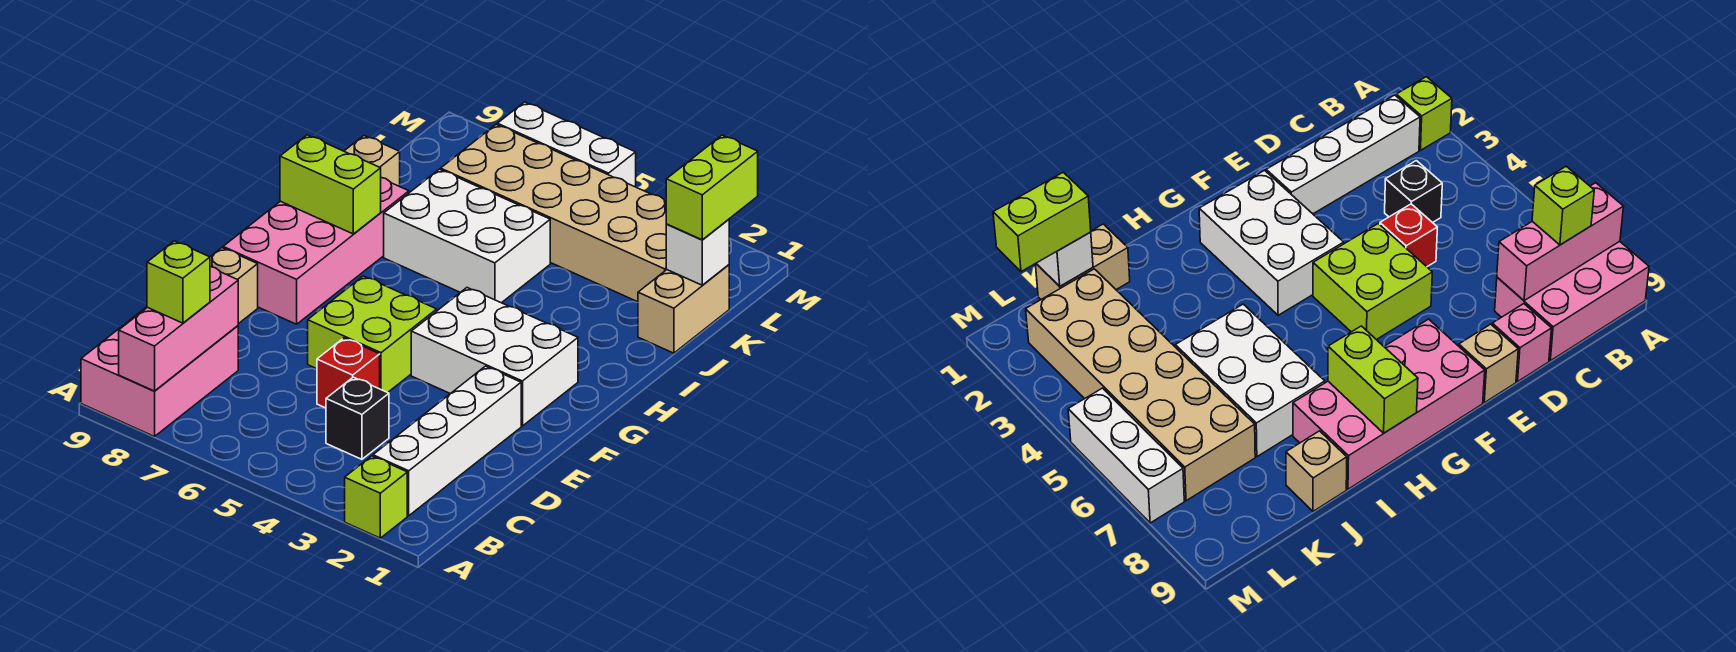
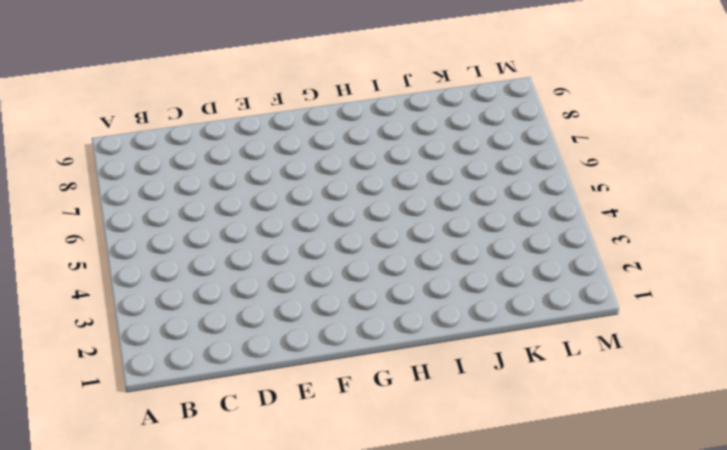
none -> lime brick A2 level 1
none -> pink brick A8:C9 level 1
none -> white brick B2:E2 level 1

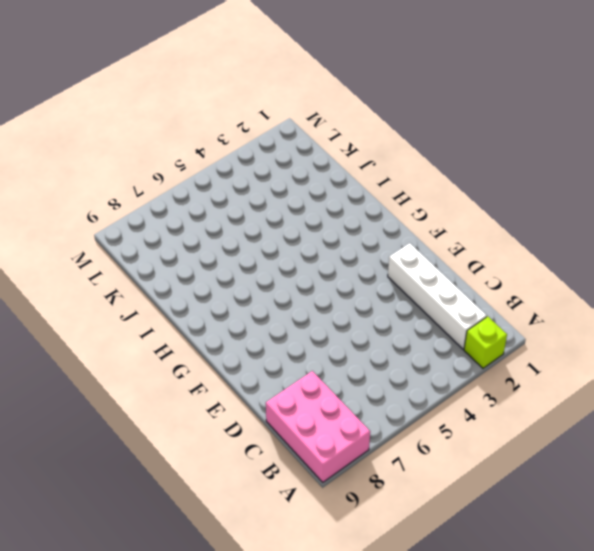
none -> black brick C4 level 1
none -> red brick D5 level 1
none -> pink brick D9 level 1

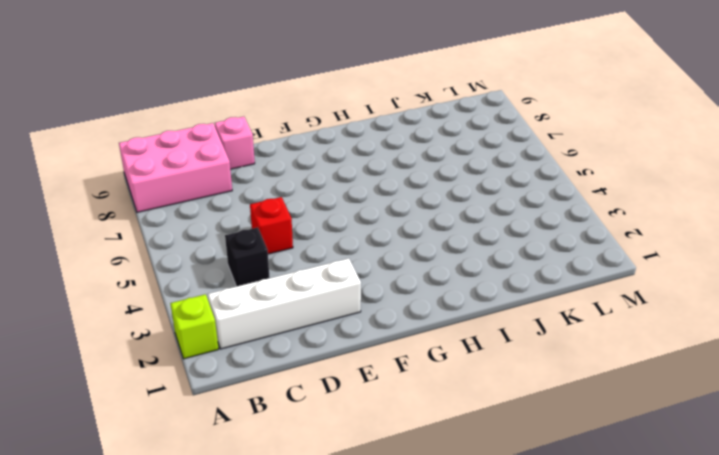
none -> lime brick E5:F6 level 1
none -> tan brick E9 level 1
none -> white brick F2:G4 level 1

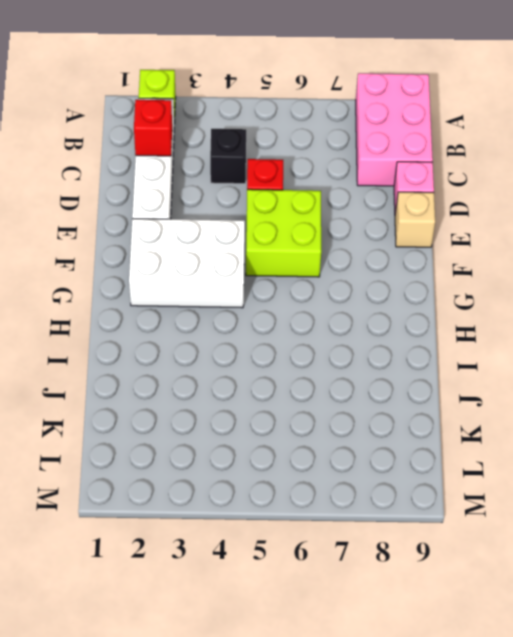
red brick C2 level 2 -> none
none -> pink brick F8:I9 level 1
none -> white brick I5:J7 level 1
none -> tan brick J1:K1 level 1

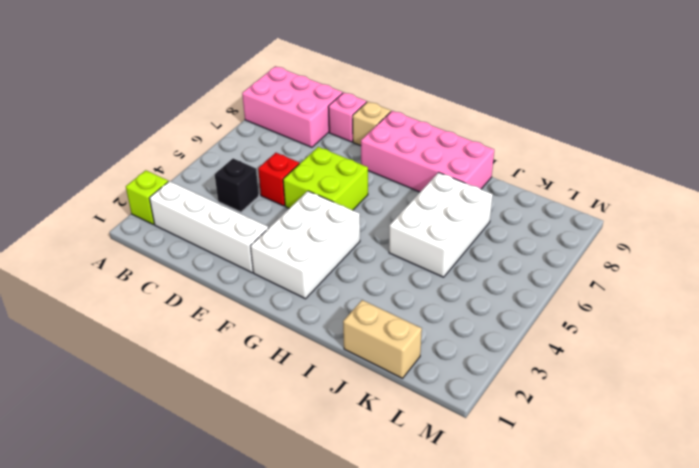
none -> tan brick J9 level 1
none -> tan brick K2:L7 level 1
none -> white brick M5:M7 level 1

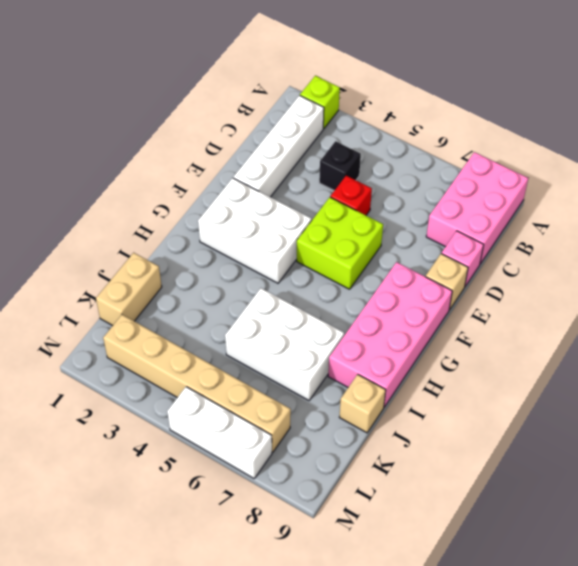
tan brick L2:L7 level 1 -> tan brick K2:L7 level 1
none -> pink brick A8:C8 level 2
none -> lime brick H8:H9 level 2
none -> white brick K1 level 2

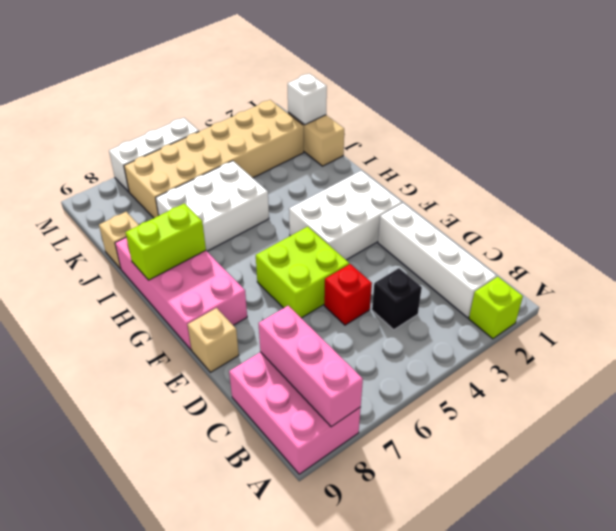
none -> pink brick D9 level 1
none -> lime brick B8 level 3
none -> lime brick K1:L1 level 3

